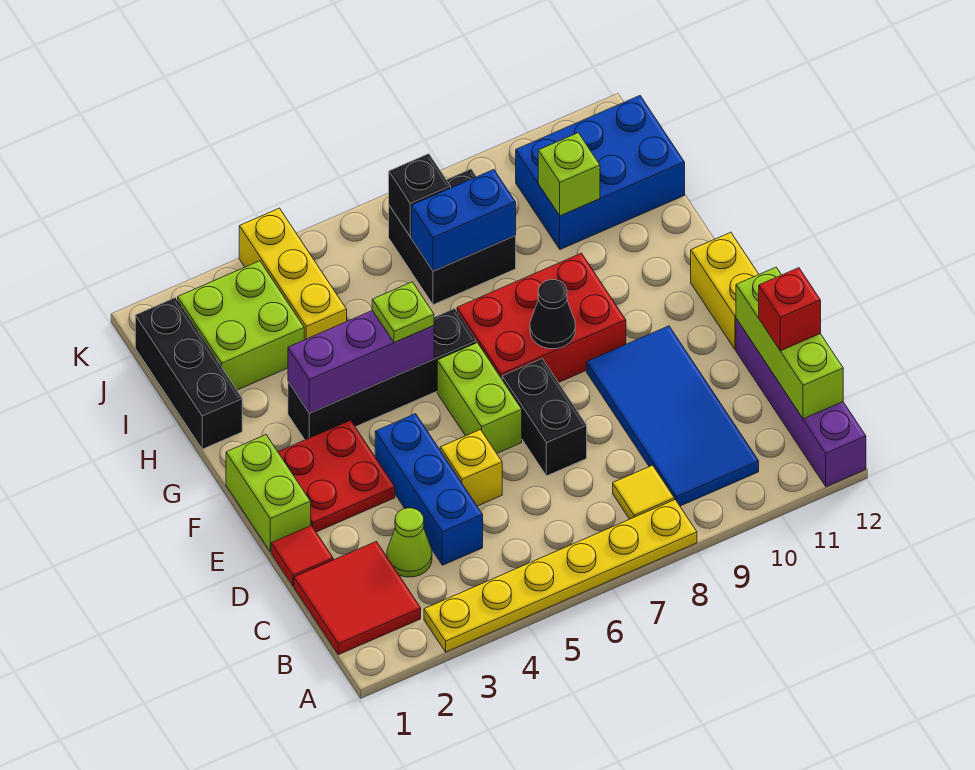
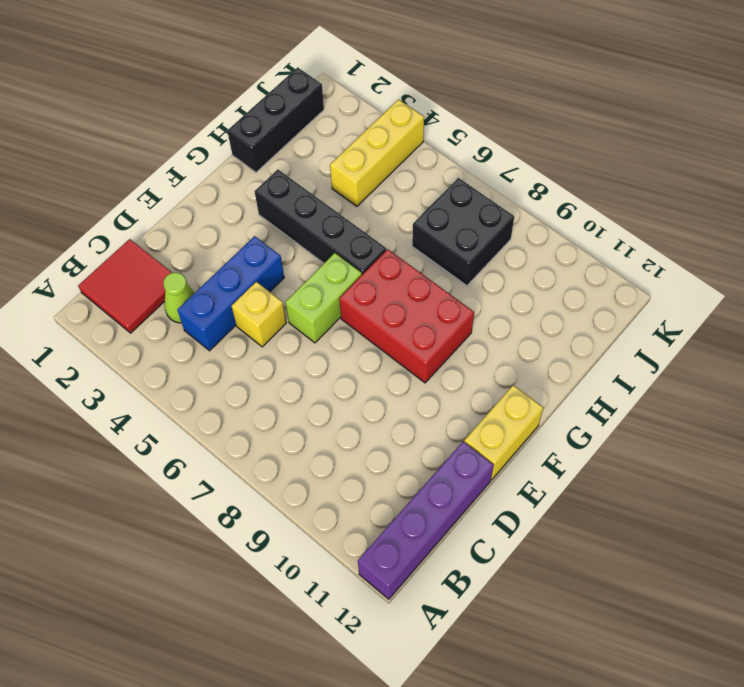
none -> yellow plate A3:A8 level 1
none -> yellow tile B8 level 1
none -> blue tile B9:E10 level 1

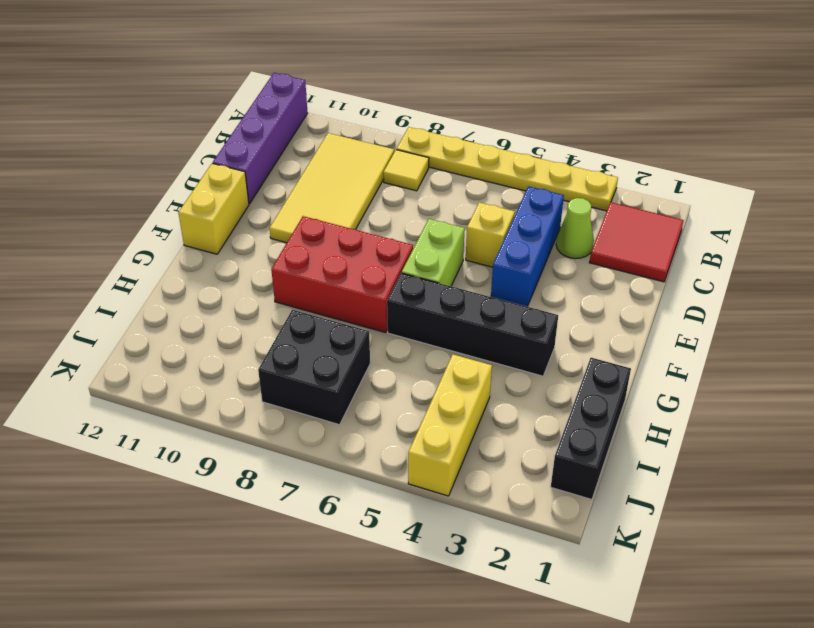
yellow tile B9:E10 level 1 -> blue tile B9:E10 level 1
none -> red tile D1 level 1
none -> black brick D7:E7 level 1
none -> lime brick E1:F1 level 1

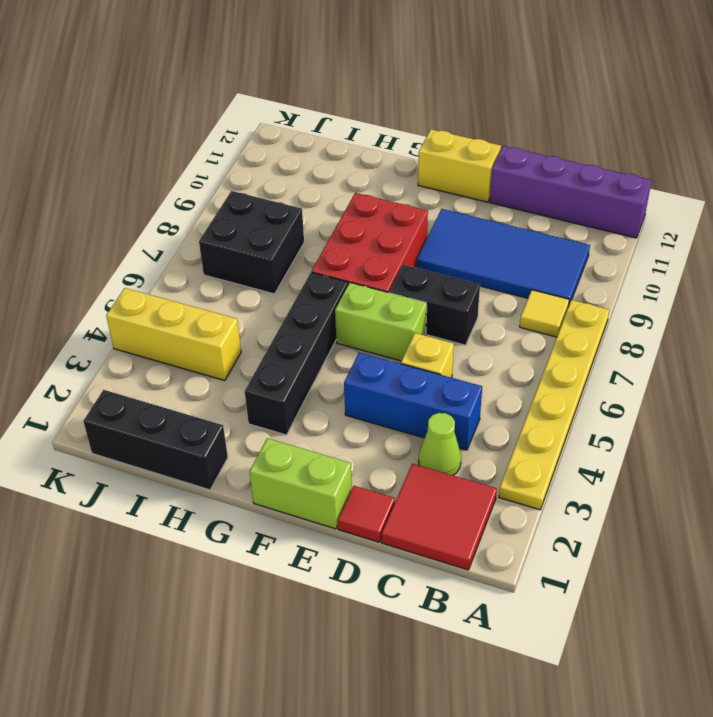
none -> red plate E2:F3 level 1
none -> lime brick I2:J3 level 1
none -> blue brick I10:J12 level 1

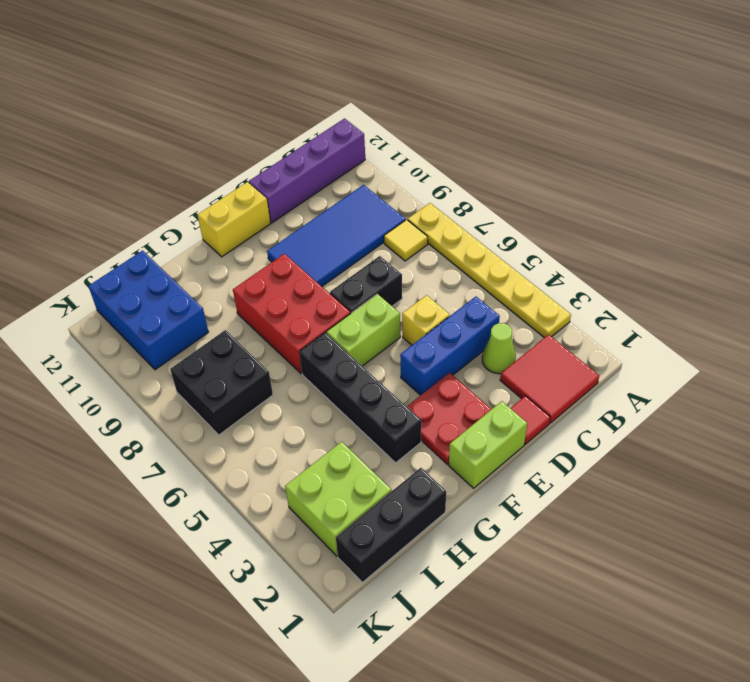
none -> yellow brick I4:K4 level 1
none -> lime brick B12:D12 level 2
none -> black cone F8 level 2

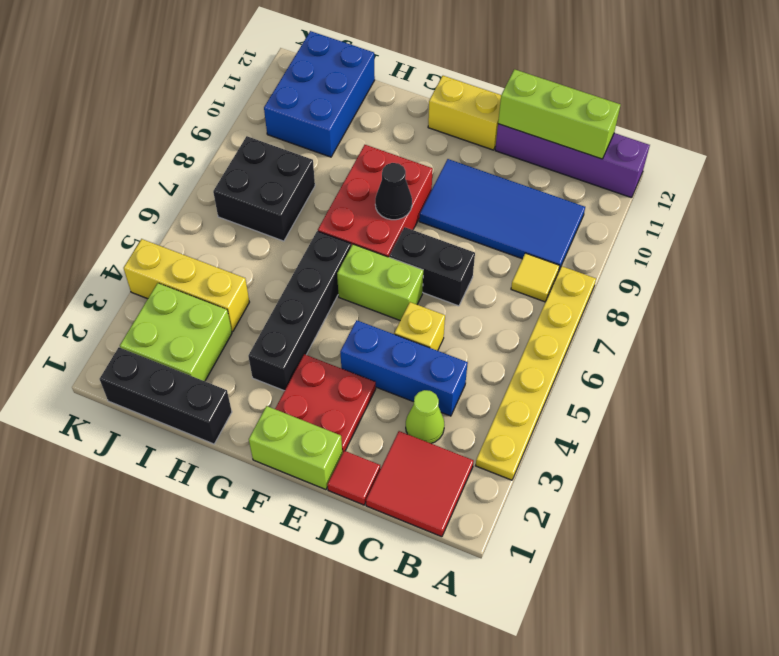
none -> purple brick G3:G5 level 2
none -> blue brick I7:I8 level 2
none -> lime brick I10 level 2

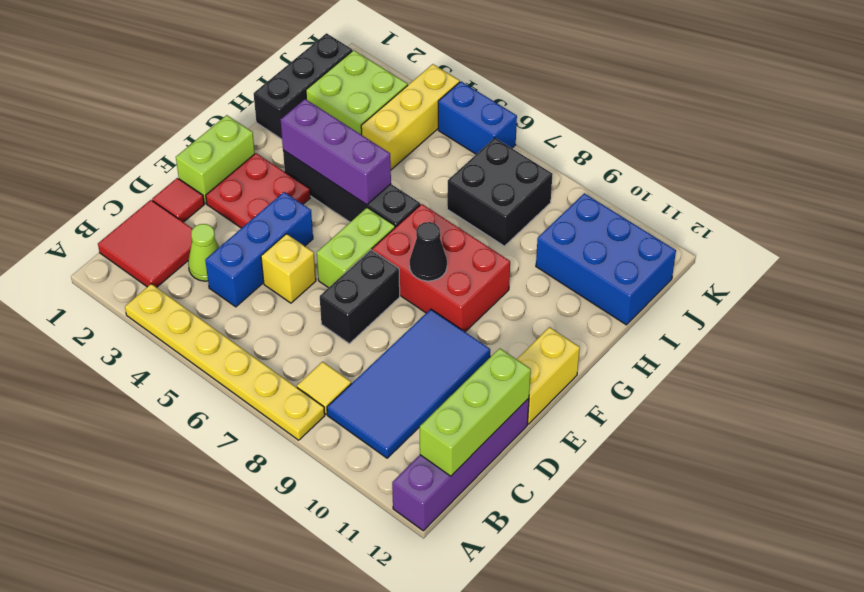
blue brick K5:K6 level 1 -> blue brick I7:I8 level 2
none -> lime brick I10 level 2
none -> black brick J7 level 2
none -> red brick C12 level 3

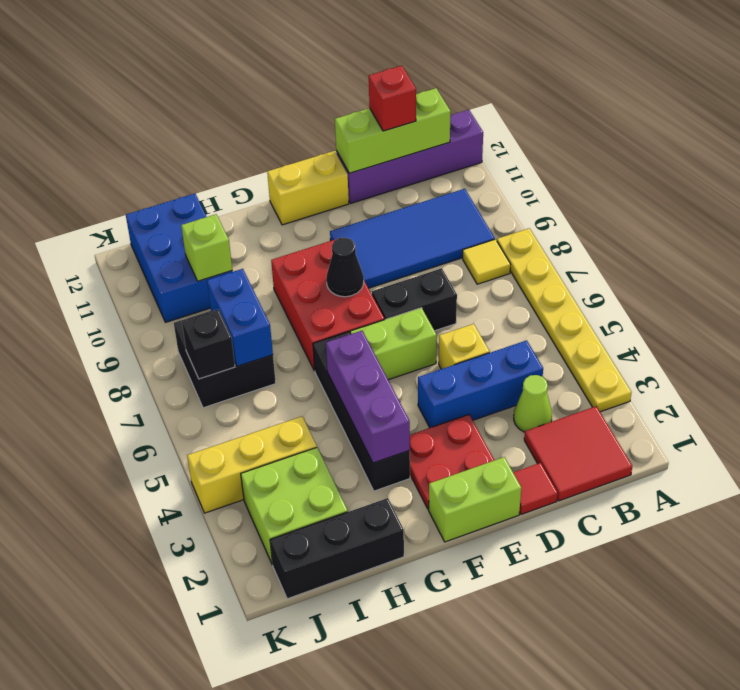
none -> lime plate G5 level 3

